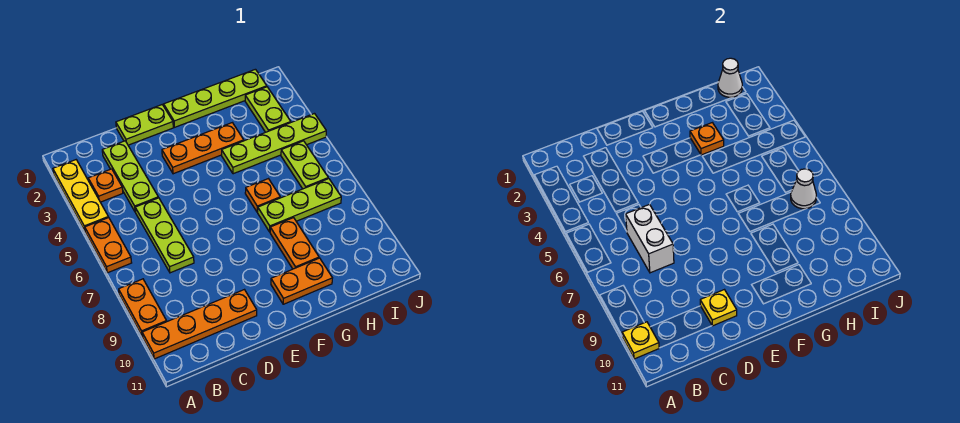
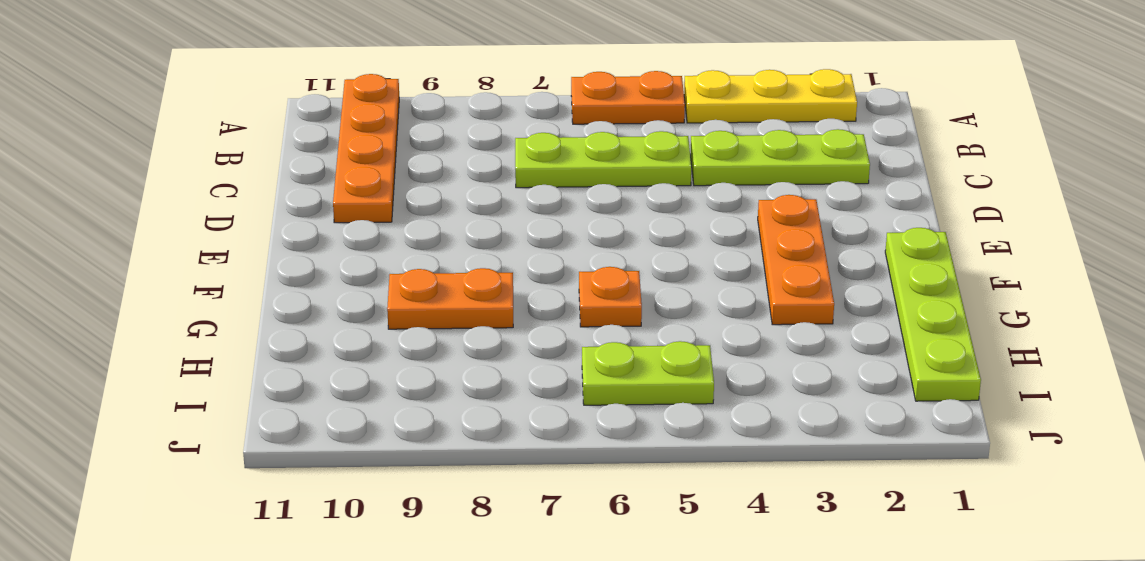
none -> orange plate A8:A9 level 1
none -> orange plate B3 level 1
none -> lime plate D1:E1 level 1

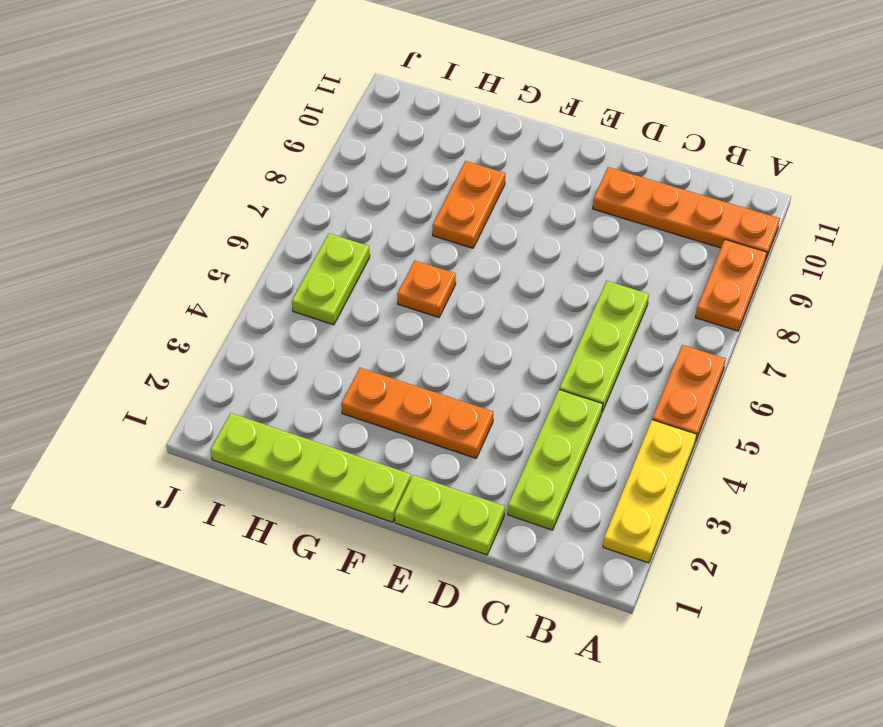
none -> orange plate B3 level 1
none -> orange plate F10:G10 level 1
none -> lime plate G4:J4 level 1

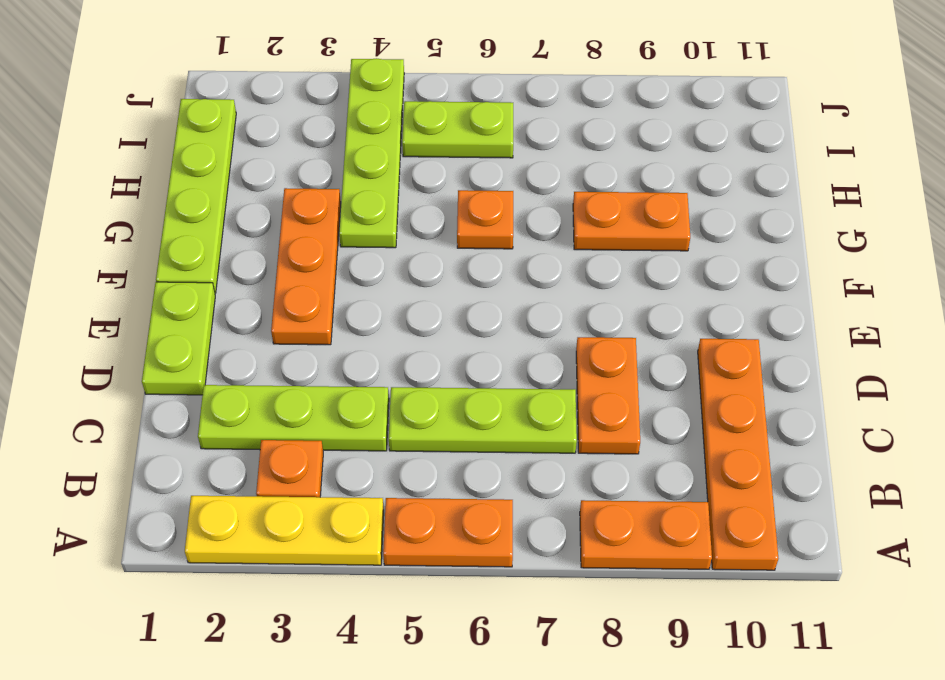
orange plate C8:D8 level 1 -> orange plate F10:G10 level 1
none -> lime plate G7:I7 level 1
none -> lime plate I2:I3 level 1
none -> yellow plate A10 level 2

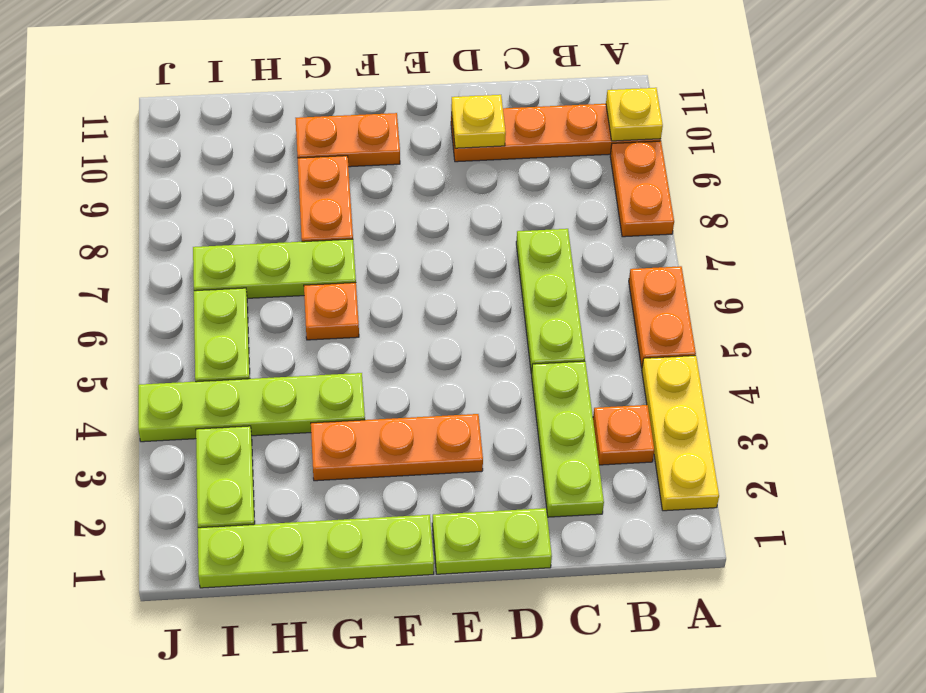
none -> white brick C6:C7 level 2
none -> orange plate G3 level 2
none -> white cone I1 level 2

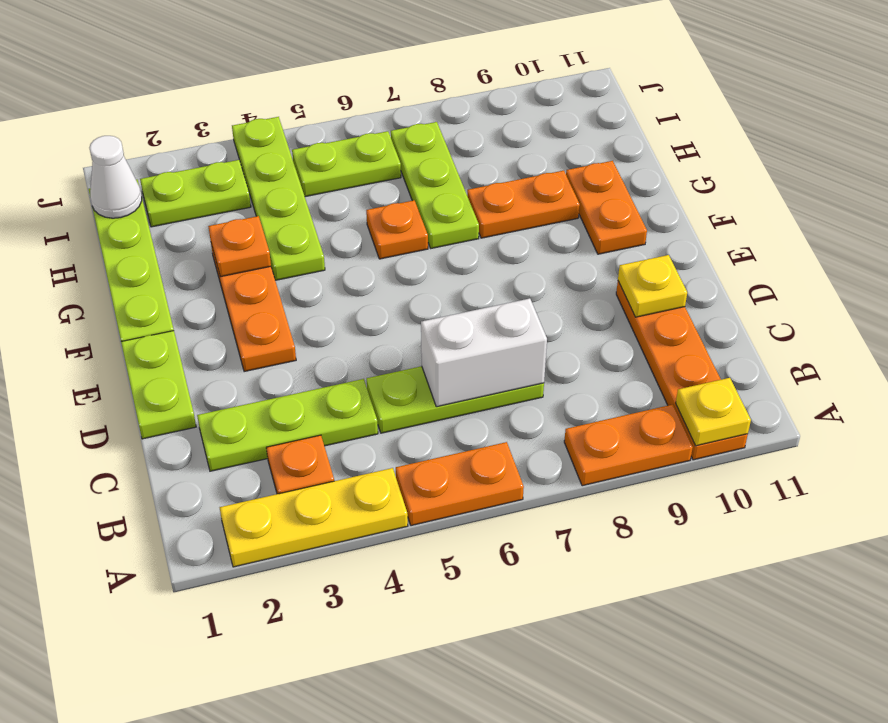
none -> white cone I7 level 2

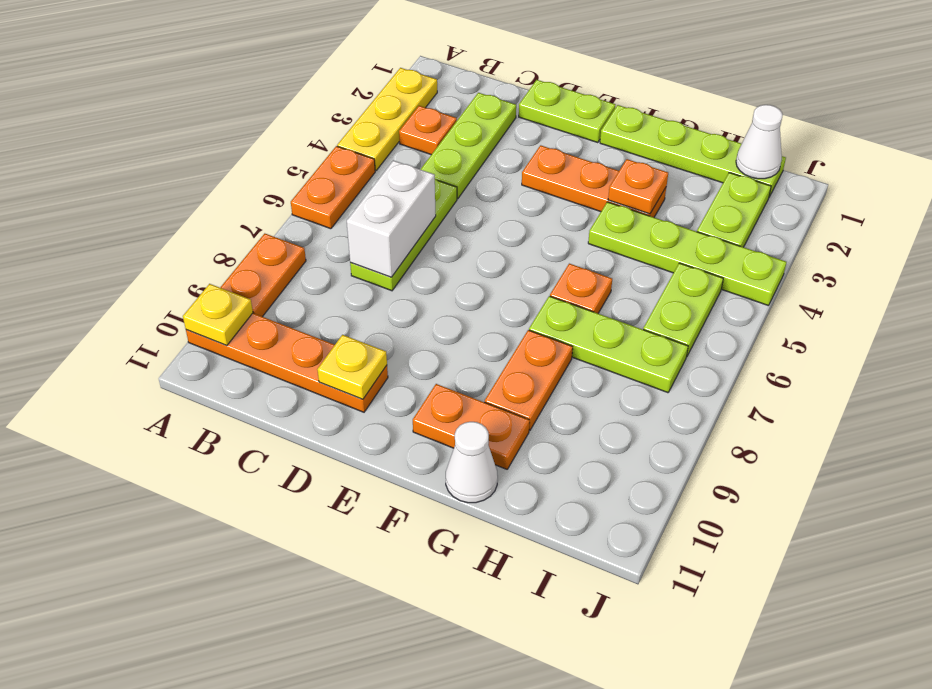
white cone G11 level 1 -> white cone I7 level 2

